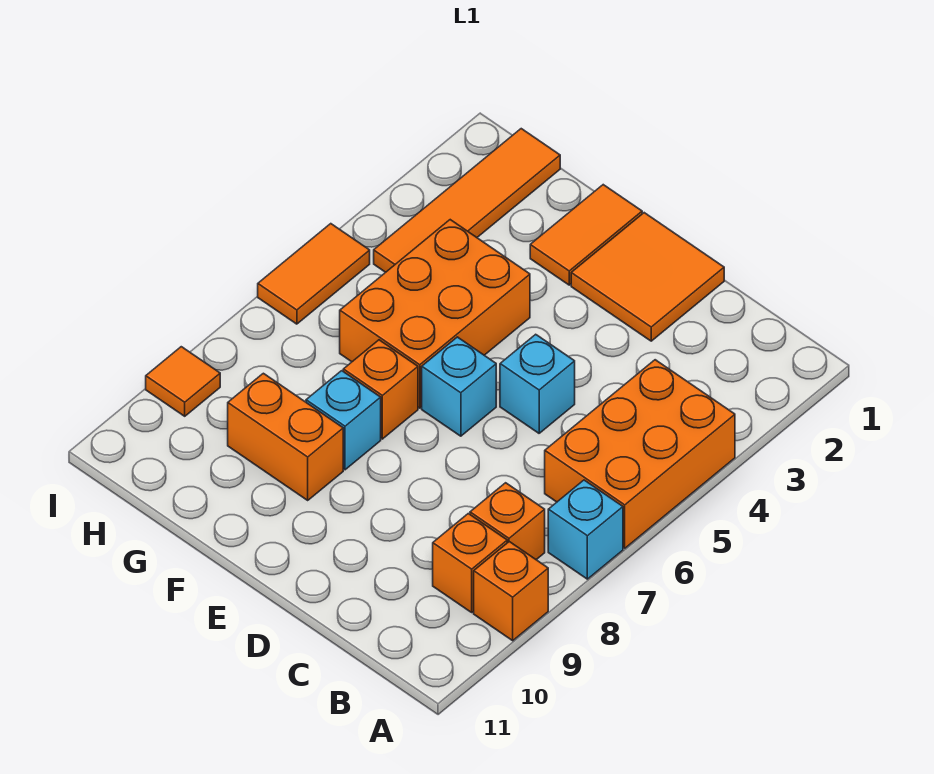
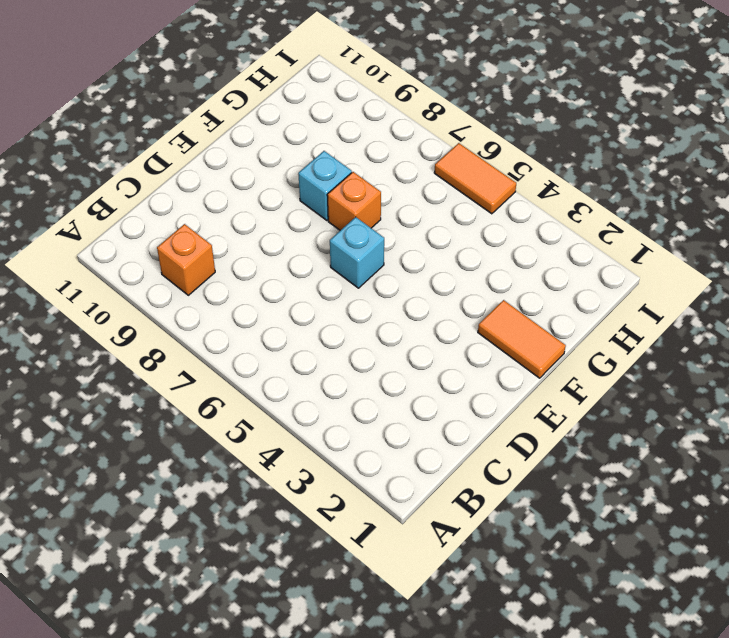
none -> orange brick A4:B6 level 1
none -> cyan brick A7 level 1
none -> orange brick A9 level 1

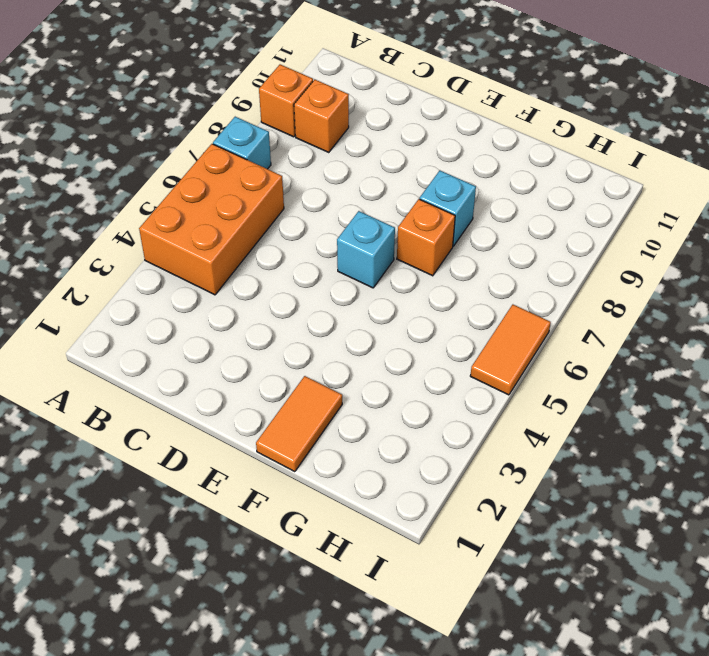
none -> orange brick B8 level 1
none -> orange tile D1:E2 level 1
none -> cyan brick D5 level 1

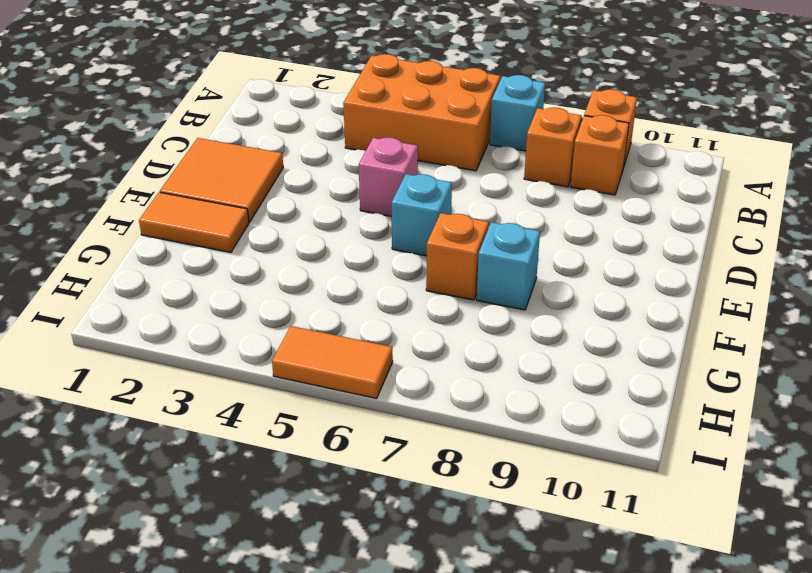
pink brick D5 level 1 -> cyan brick D5 level 1
none -> orange brick F4:G6 level 1
none -> orange brick F9:G9 level 1
none -> orange tile H1:H4 level 1

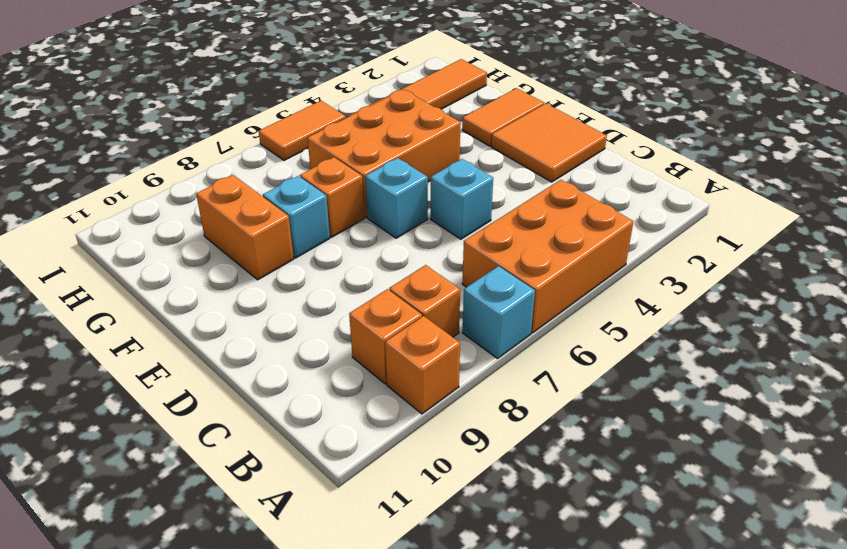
none -> orange tile I9 level 1

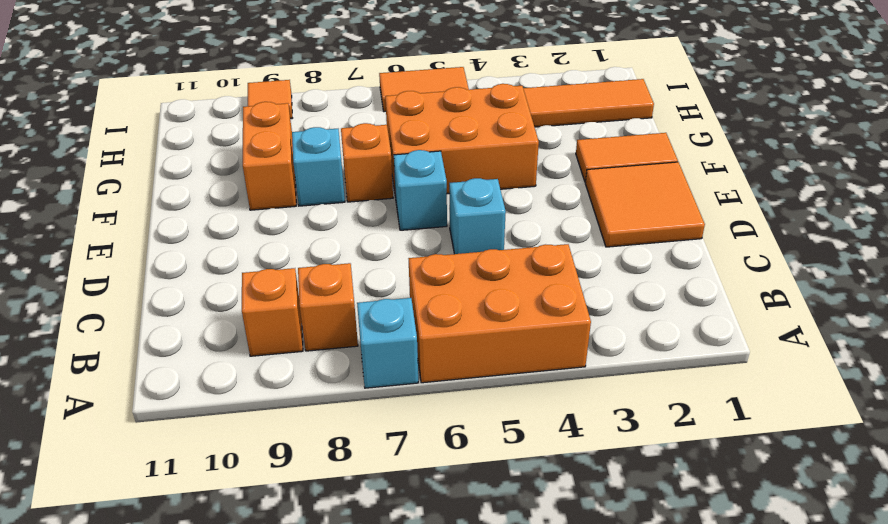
none -> orange brick A9 level 1

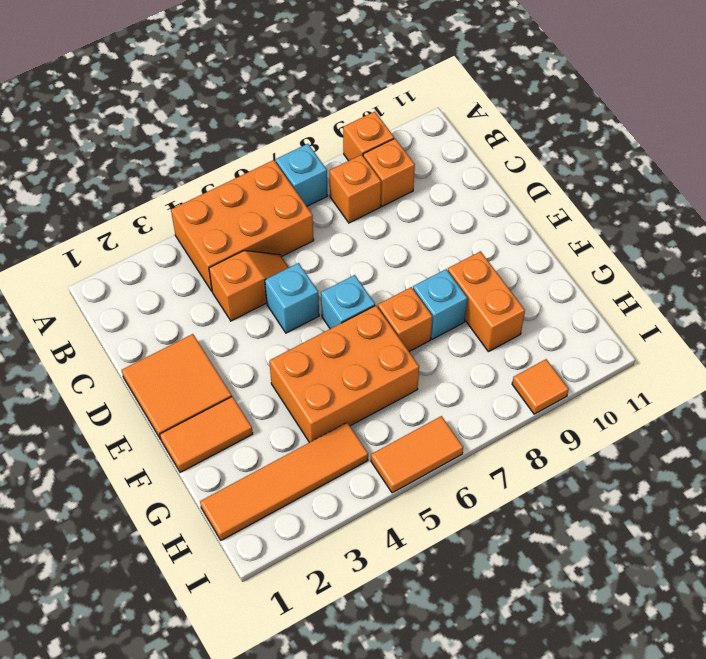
orange slope C4:C5 level 1 top 4 -> none

